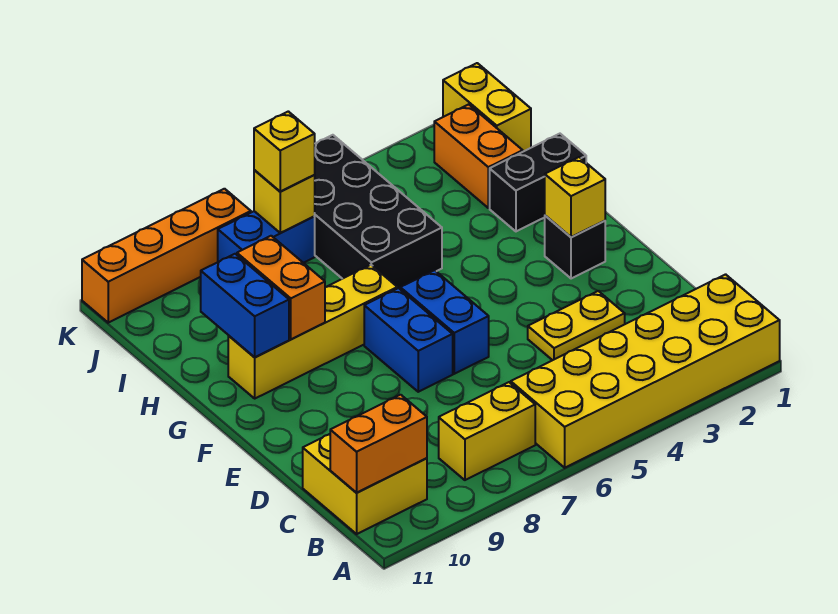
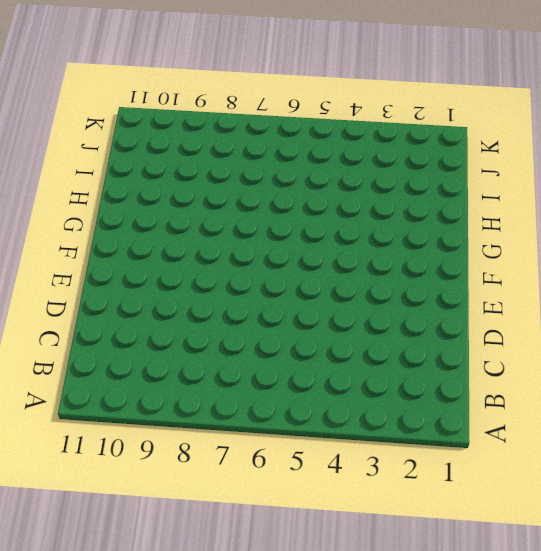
none -> yellow brick A1:B6 level 1
none -> yellow brick B7:B8 level 1
none -> yellow brick B10:C11 level 1

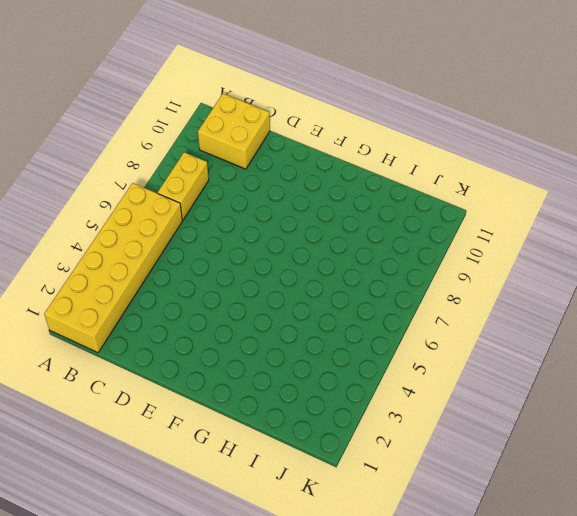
none -> yellow plate D3:D4 level 1
none -> blue brick E6:F6 level 1
none -> blue brick E7:F7 level 1

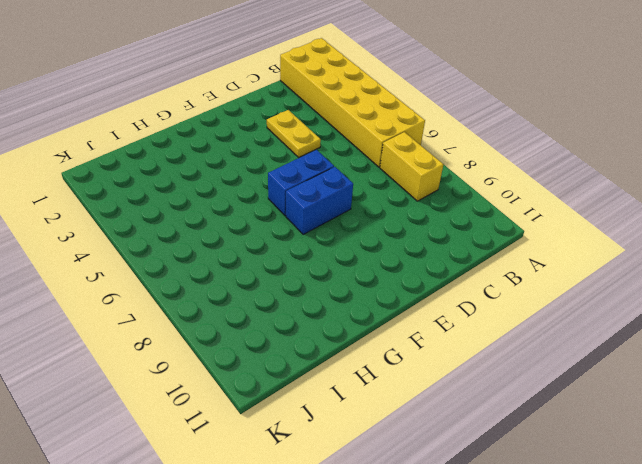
none -> yellow brick B10:C11 level 1
none -> black brick F2 level 1
none -> yellow brick G7:G10 level 1

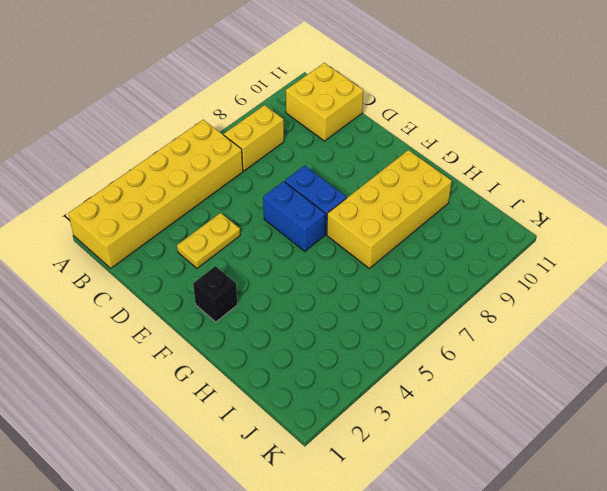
yellow brick G7:H10 level 1 -> yellow brick G7:G10 level 1
none -> black brick H1:H2 level 1
none -> black brick H5:K6 level 1
none -> orange brick I2:J2 level 1

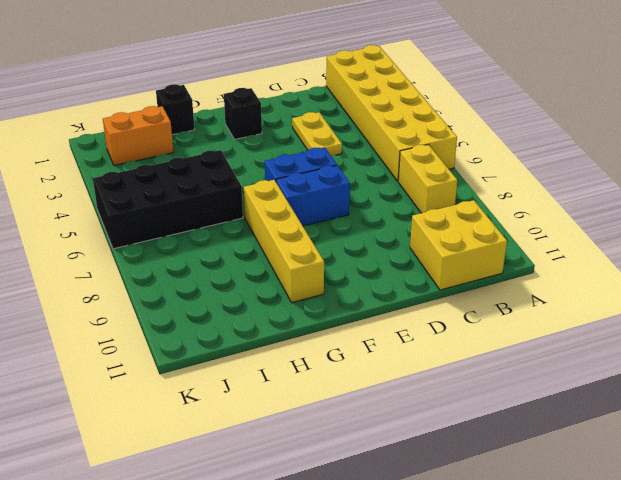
black brick H1 level 1 -> black brick H1:H2 level 1
none -> yellow brick J1:K1 level 1
none -> blue brick J7:J8 level 1
none -> orange brick K8:K11 level 1

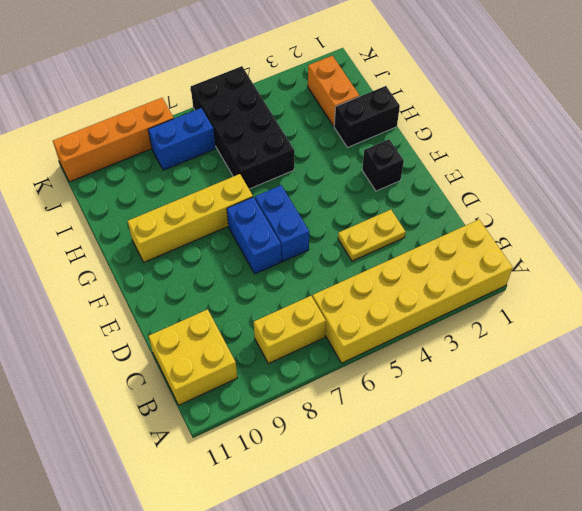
none -> yellow brick J1:K1 level 1
none -> orange brick B10:B11 level 2
none -> yellow brick F2 level 2

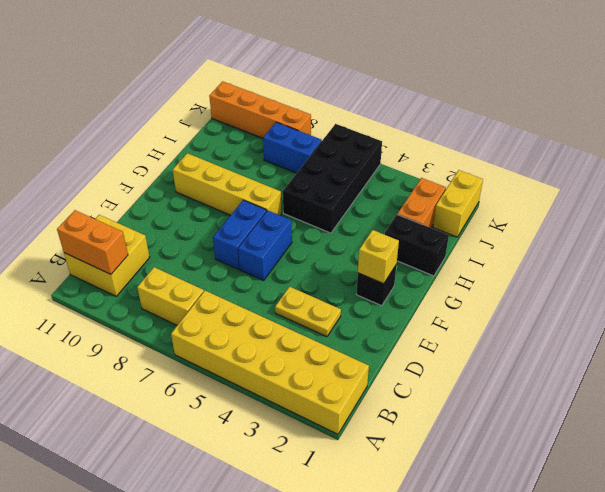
none -> orange brick G9:H9 level 2
none -> blue brick G10:H10 level 2
none -> yellow brick J7 level 2

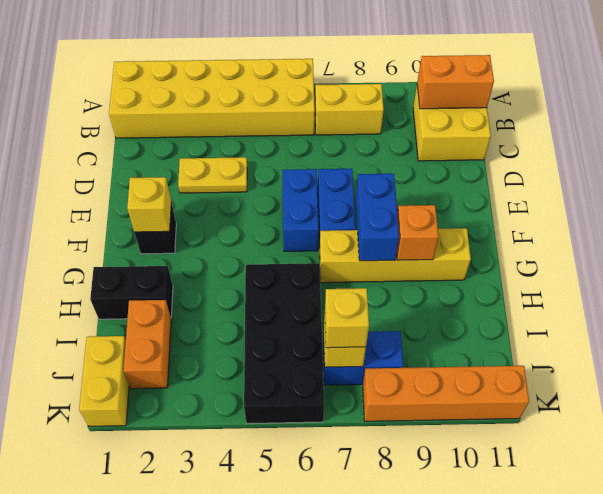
blue brick F8:G8 level 2 -> blue brick G10:H10 level 2
orange brick G9 level 2 -> orange brick G9:H9 level 2

